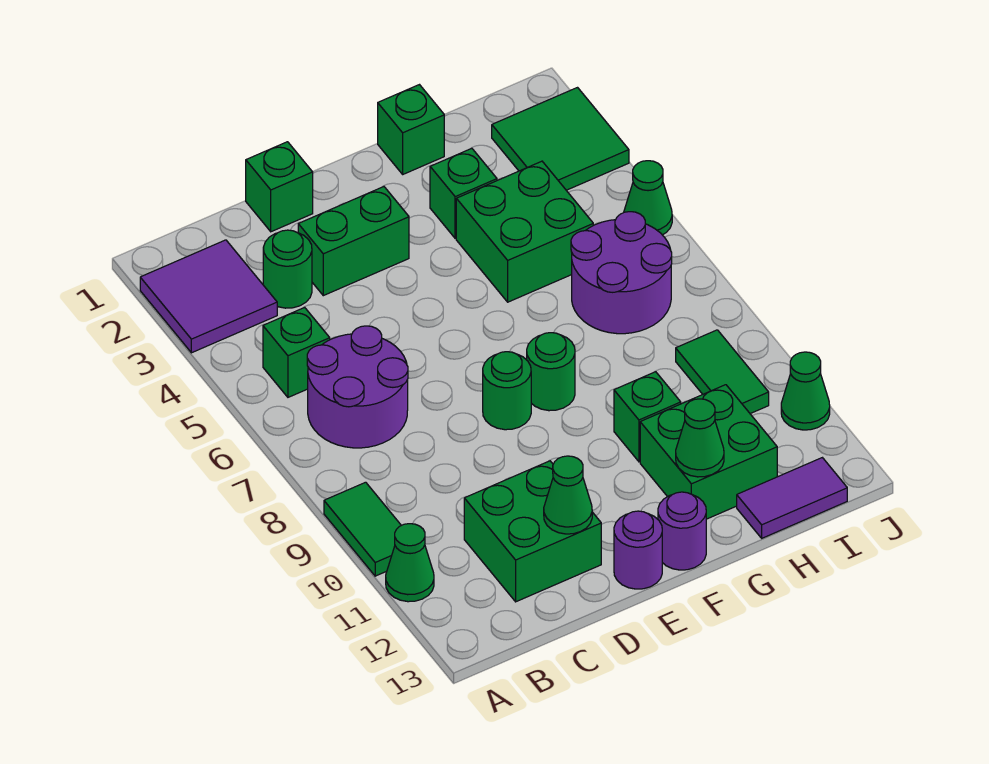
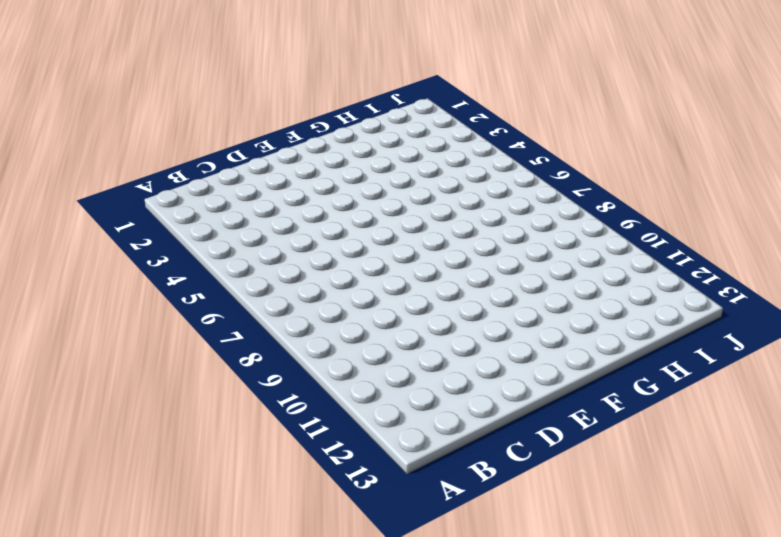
none -> purple tile A2:B3 level 1
none -> green tile A9:A10 level 1
none -> green cone A11 level 1

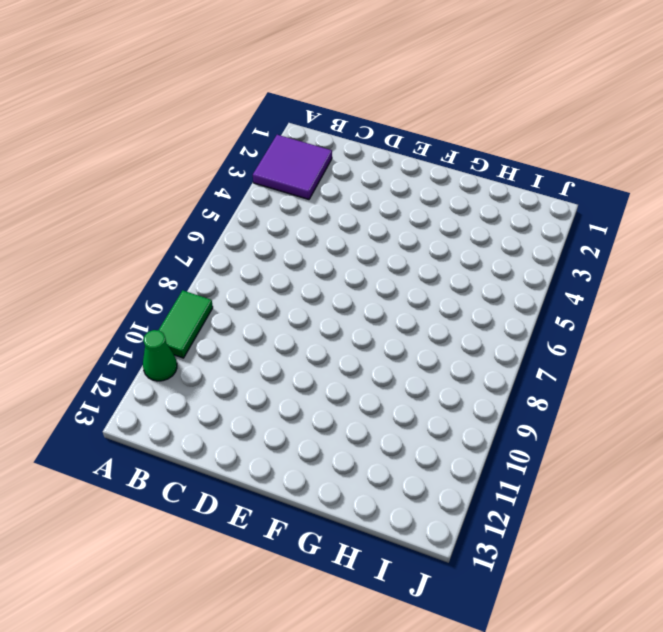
none -> green brick B5 level 1
none -> purple round brick B6:C7 level 1
none -> green round brick C3 level 1

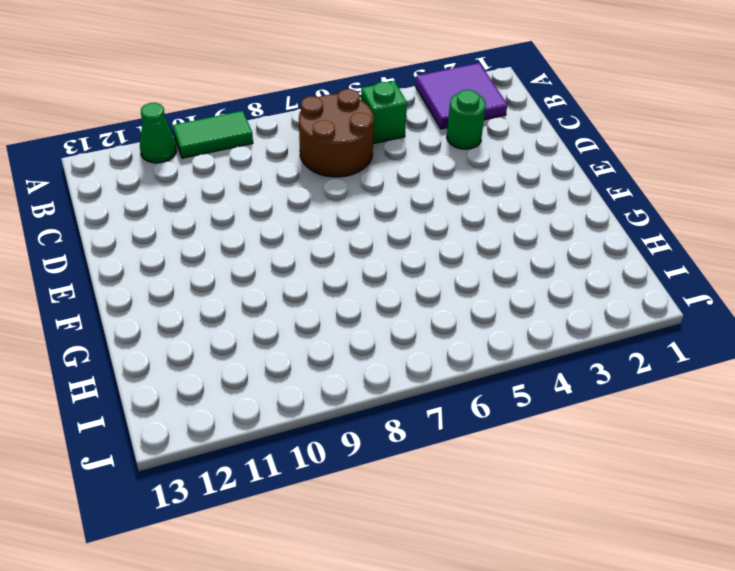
brown round brick B6:C7 level 1 -> purple round brick B6:C7 level 1
none -> green brick C11:D12 level 1
none -> green brick D1 level 1
none -> green brick D3:E3 level 1

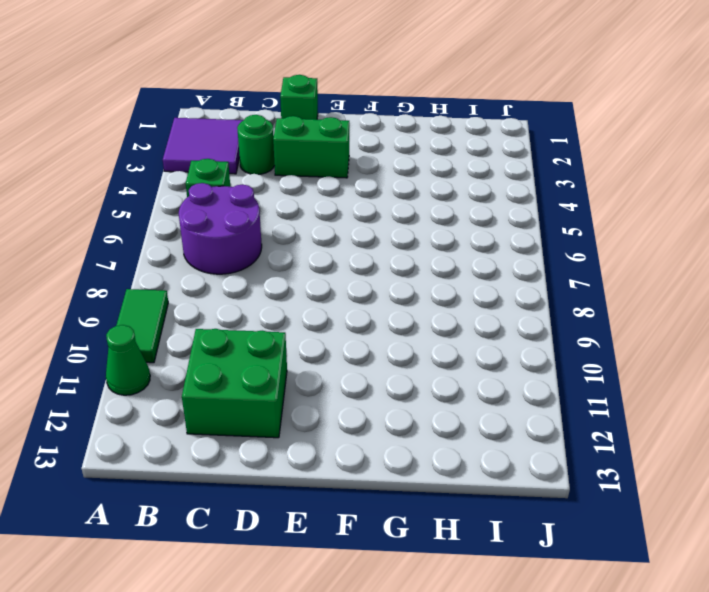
none -> green round brick E8 level 1
none -> purple round brick E13 level 1
none -> green round brick F8 level 1

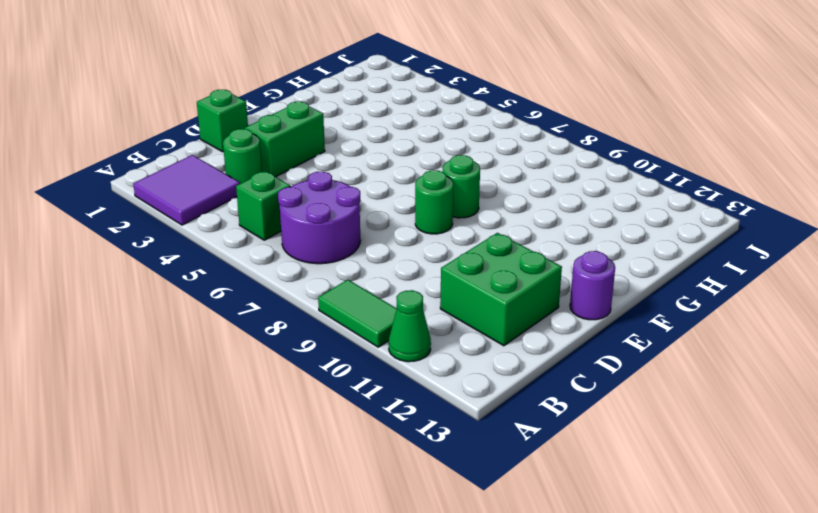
none -> purple round brick F13 level 1
none -> green brick G1 level 1
none -> green brick G3 level 1

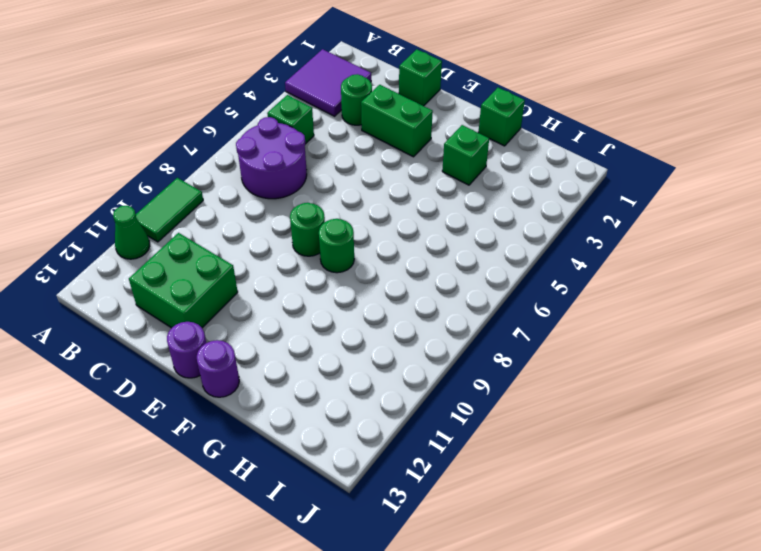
none -> green brick G4:H5 level 1
none -> green brick G10 level 1
none -> green brick G11:H12 level 1

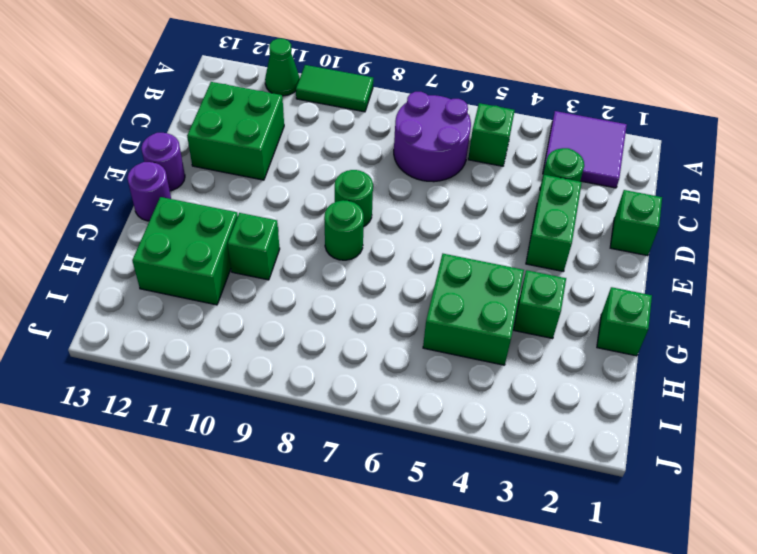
none -> purple round brick H6:I7 level 1
none -> purple tile H13:I13 level 1
none -> green tile I2:J3 level 1

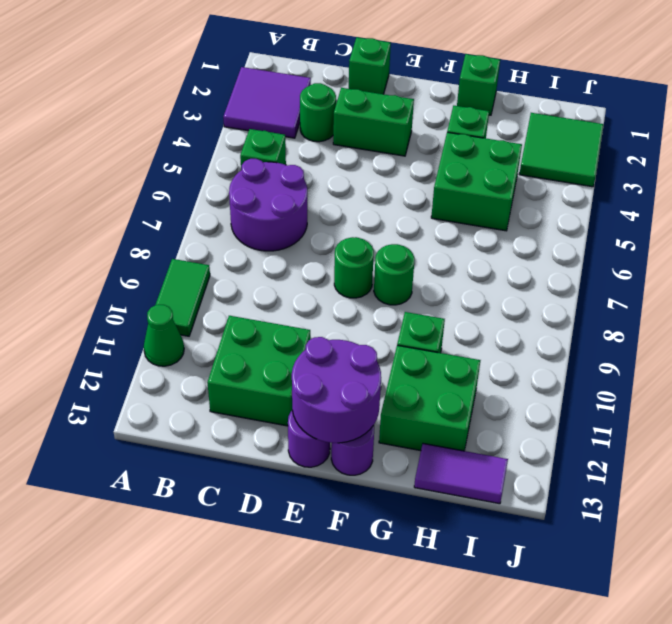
purple round brick E12:F13 level 2 -> purple round brick H6:I7 level 1
none -> green tile I9:I10 level 1
none -> green cone J5 level 1
none -> green cone J11 level 1

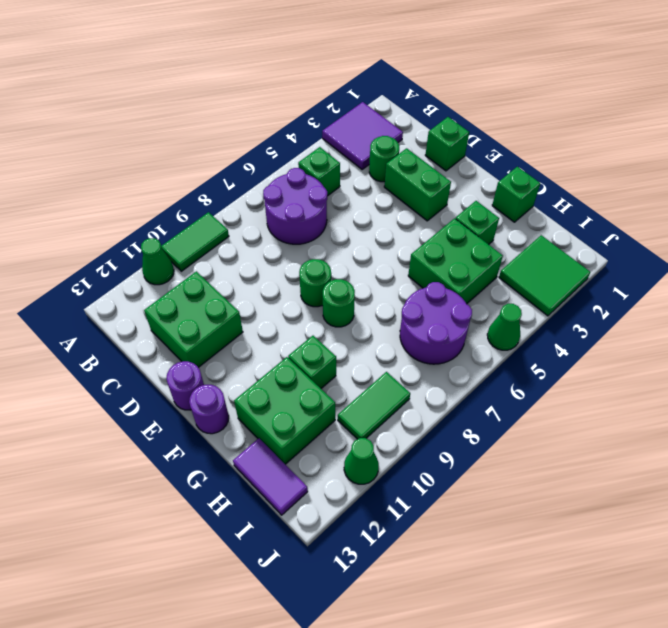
none -> green cone D12 level 2
none -> green cone G12 level 2

